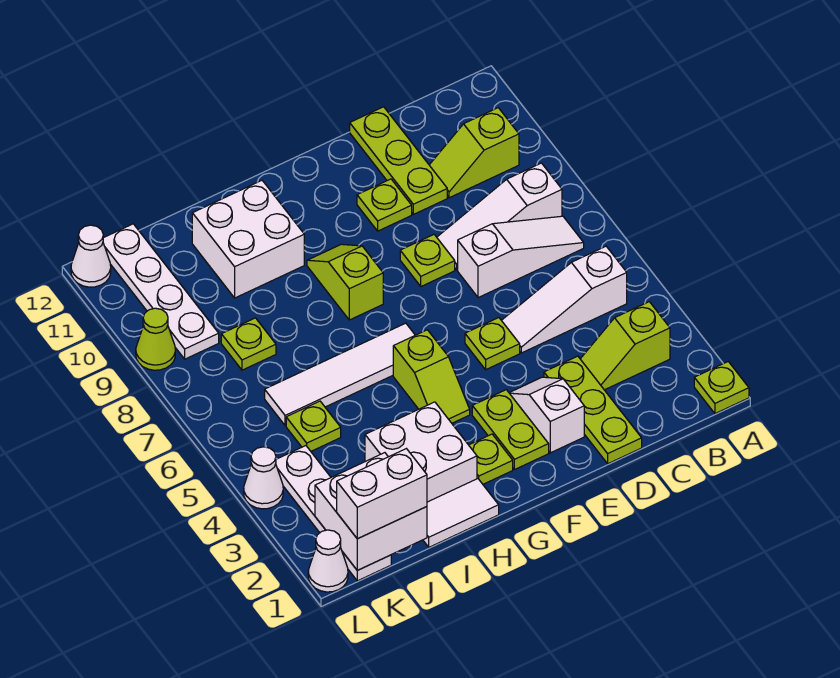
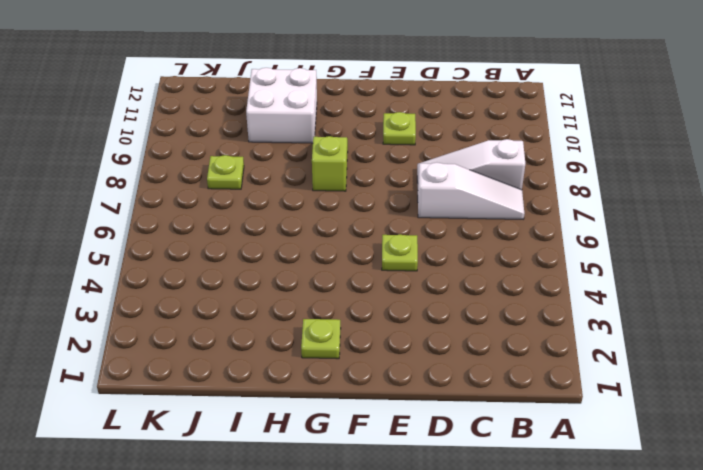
none -> lime plate A1 level 1
none -> lime slope B3:C3 level 1 top B
none -> white slope B5:D5 level 1 top B
none -> lime slope B10:C10 level 1 top B

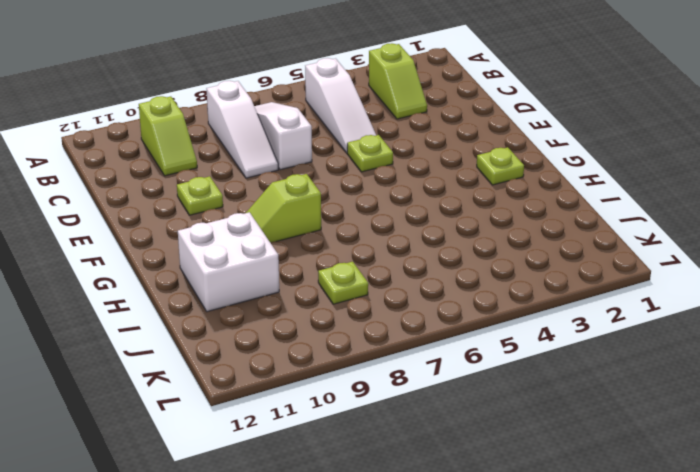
none -> lime plate A1 level 1
none -> lime plate D1:D3 level 1
none -> lime plate D10:D12 level 1
none -> white slope E2:E3 level 1 top 2

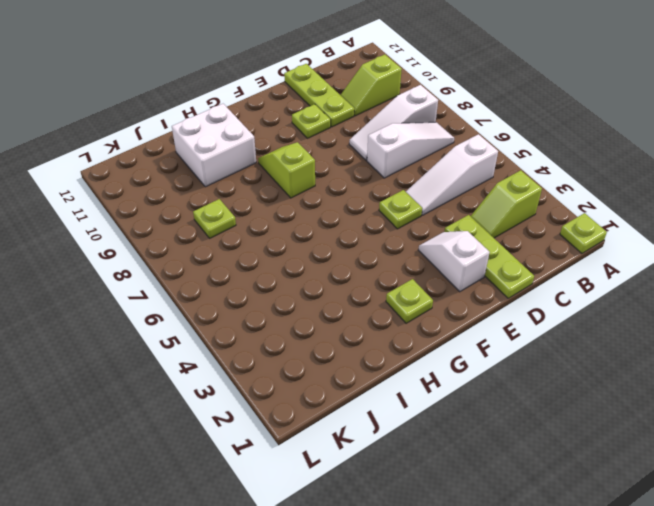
none -> lime plate E8 level 1
none -> lime plate F2:F3 level 1
none -> lime slope G4:G5 level 1 top 5
none -> white tile G6:J6 level 1

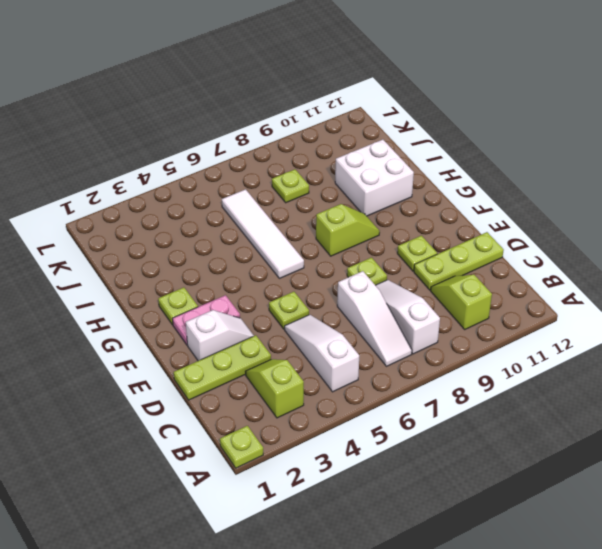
pink plate F2:F3 level 1 -> lime plate F2:F3 level 1
none -> lime slope G4:G5 level 1 top 5
none -> white tile H1:I1 level 1
none -> white brick H2:I3 level 1
none -> lime plate J5 level 1

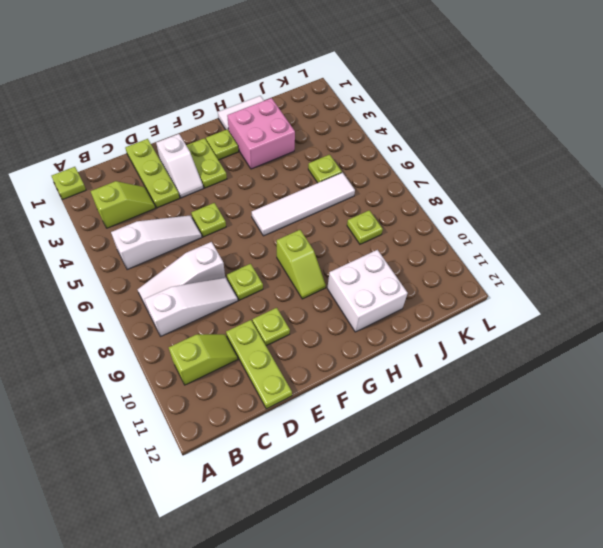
pink brick H2:I3 level 1 -> white brick H2:I3 level 1
none -> lime slope G4:G5 level 1 top 5
none -> white plate K1:K4 level 1
none -> white plate K9:K12 level 1
none -> white cone L1 level 1

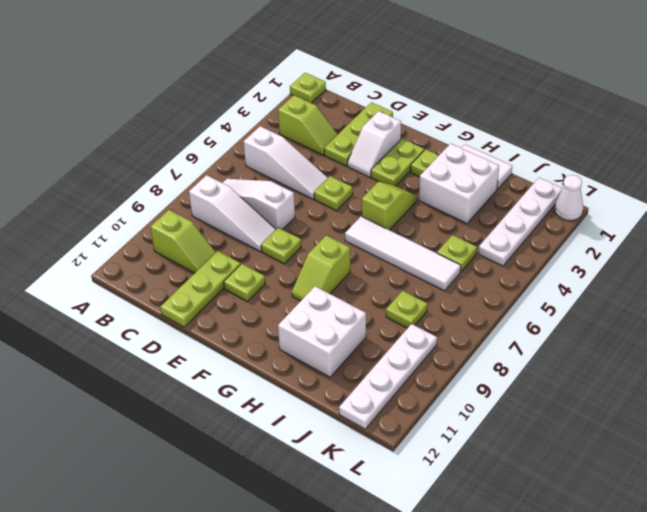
none -> white cone L4 level 1
none -> lime cone L9 level 1
none -> white cone L12 level 1
none -> white brick J1:K2 level 2

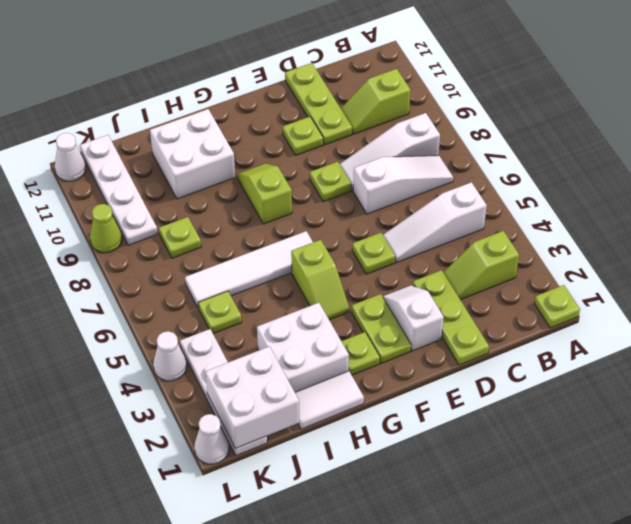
none -> white brick J1:K1 level 3

